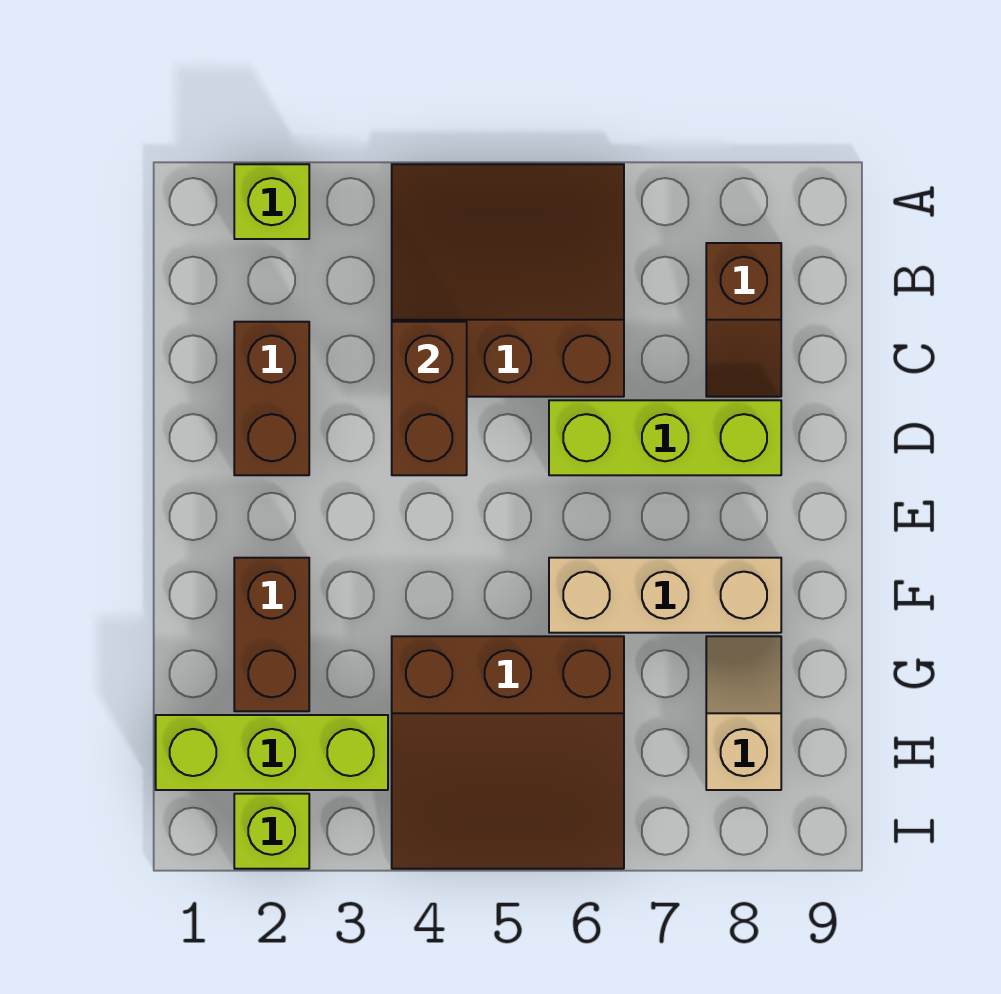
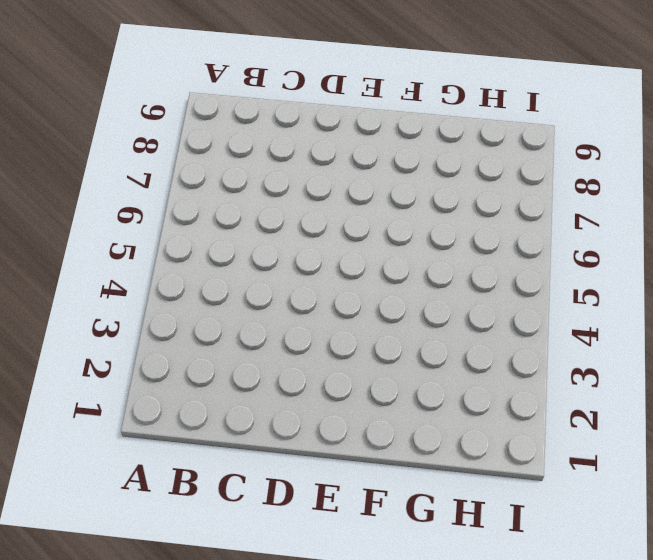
none -> lime brick A2 level 1
none -> brown slope A4:C6 level 1 top C
none -> brown slope B8:C8 level 1 top B

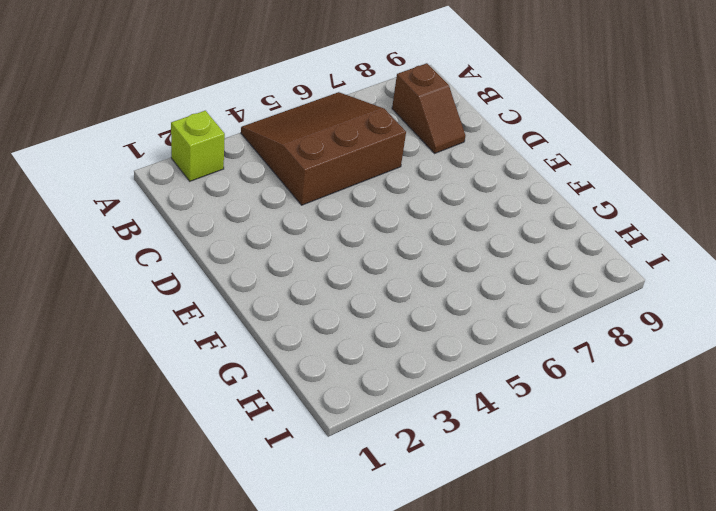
none -> brown brick C2:D2 level 1
none -> lime brick D6:D8 level 1
none -> brown brick F2:G2 level 1

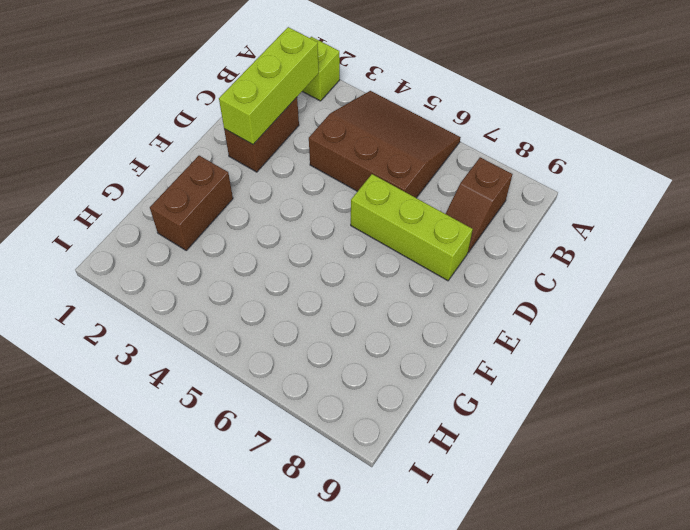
lime brick B2:D2 level 2 -> lime brick H1:H3 level 1
none -> tan brick F6:F8 level 1
none -> brown slope G4:I6 level 1 top G
none -> tan slope G8:H8 level 1 top H

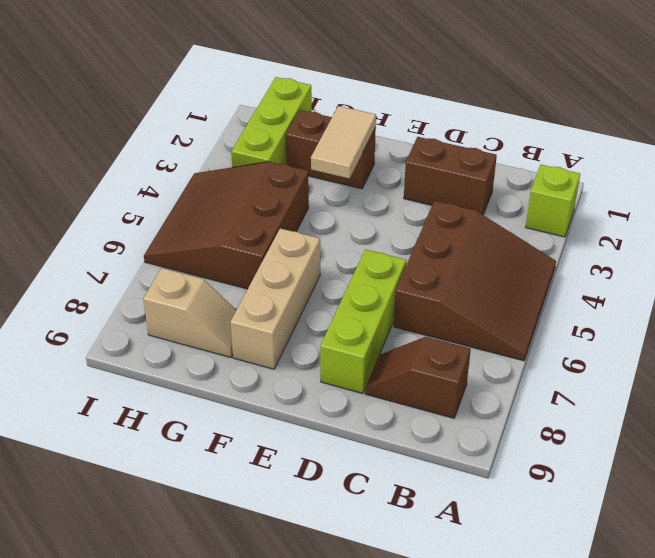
tan tile F2:F3 level 2 -> none
none -> lime brick I2 level 1
none -> brown brick C4:D4 level 2

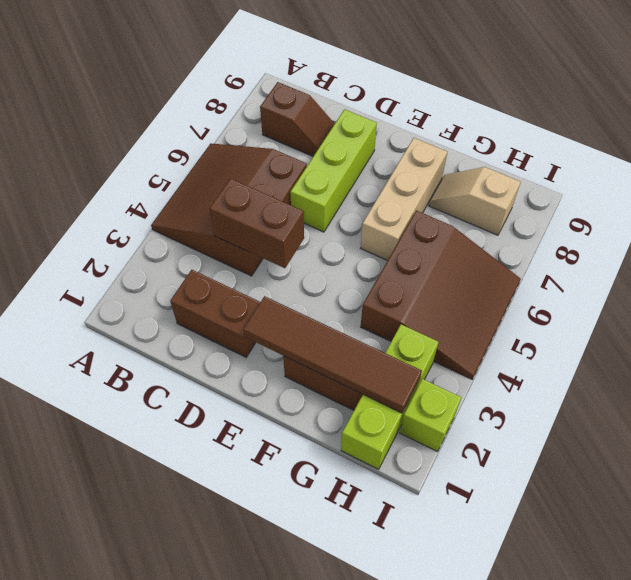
brown tile E2:H2 level 2 -> none
none -> lime brick A2 level 1

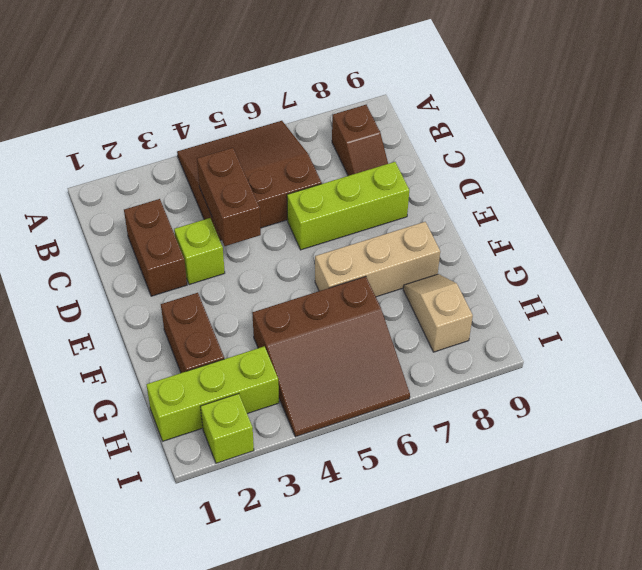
lime brick D3 level 1 -> lime brick A2 level 1

